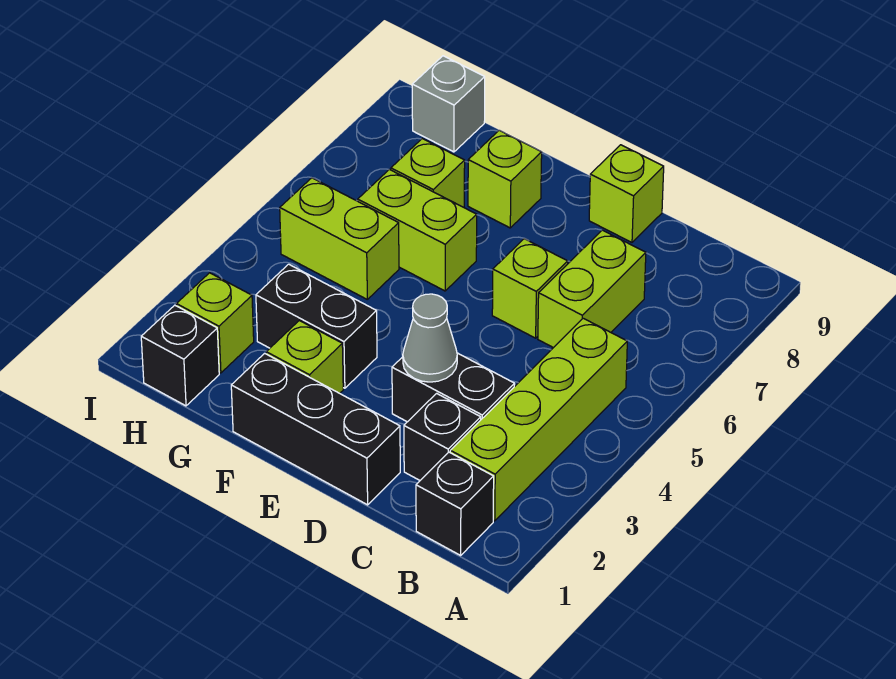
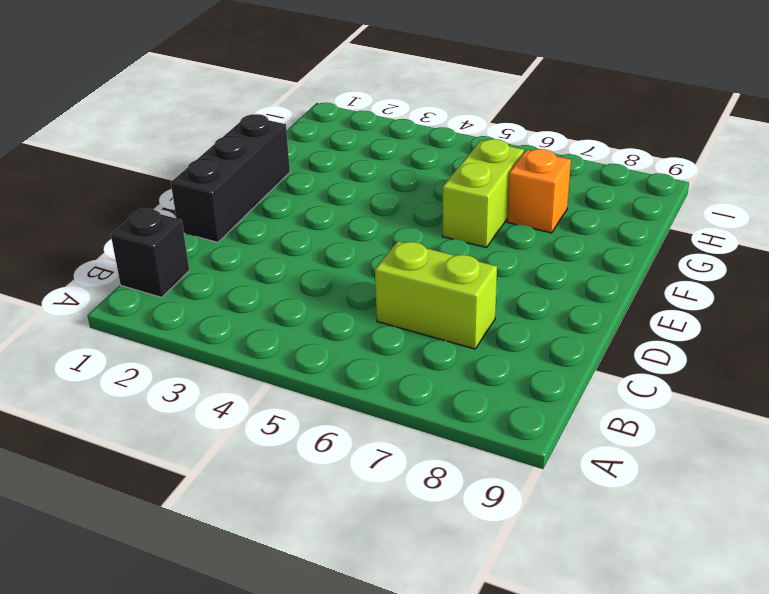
orange brick G7 level 1 -> lime brick G7 level 1
none -> lime brick B2:B5 level 1
none -> black brick C2 level 1
none -> black brick C3:D3 level 1

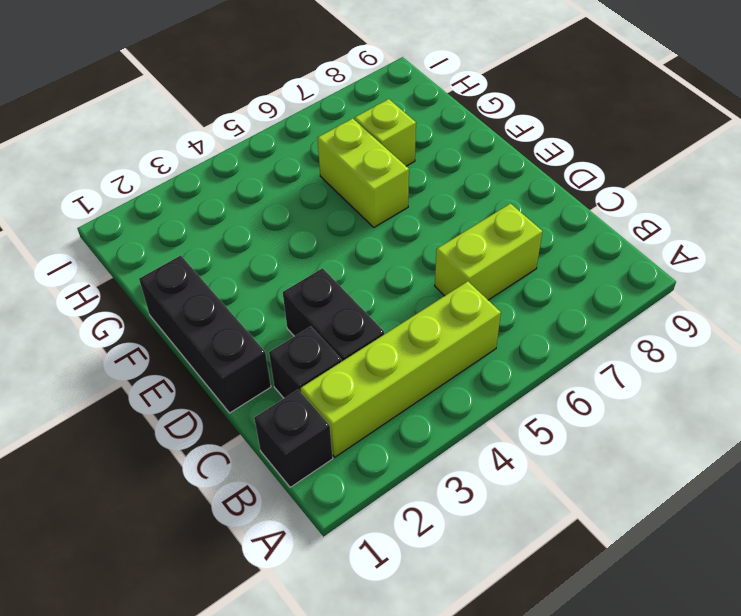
none -> lime brick D6 level 1
none -> lime brick D9 level 1
none -> lime brick F2 level 1

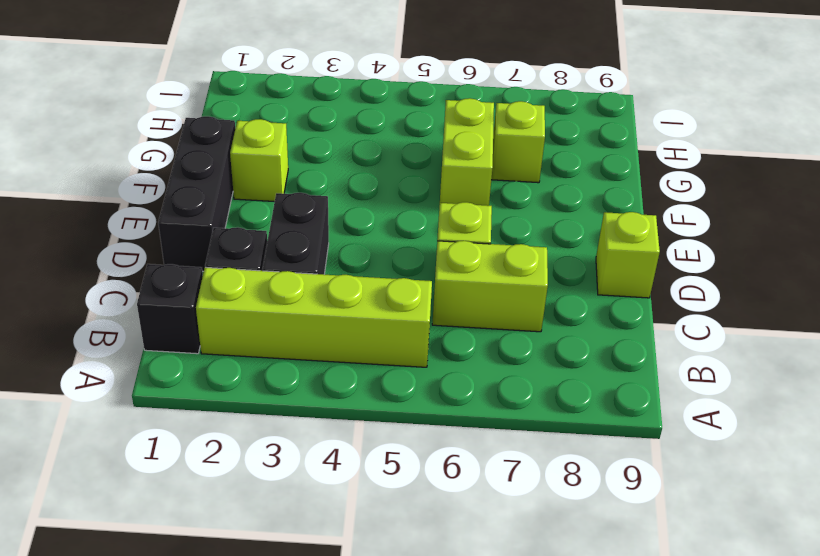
none -> black brick F3:G3 level 1
none -> lime brick F8 level 1
none -> lime brick G5:H5 level 1

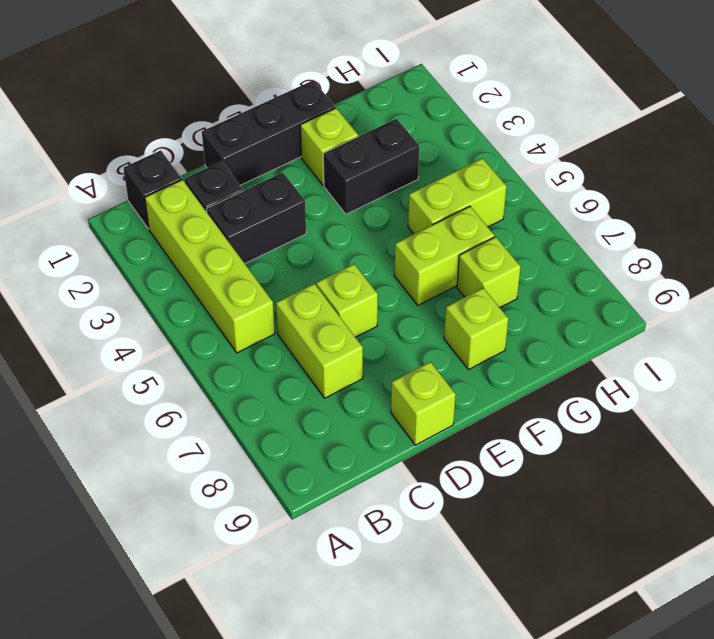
none -> black brick H1 level 1
none -> lime brick H2 level 1
none -> grey brick H9 level 1

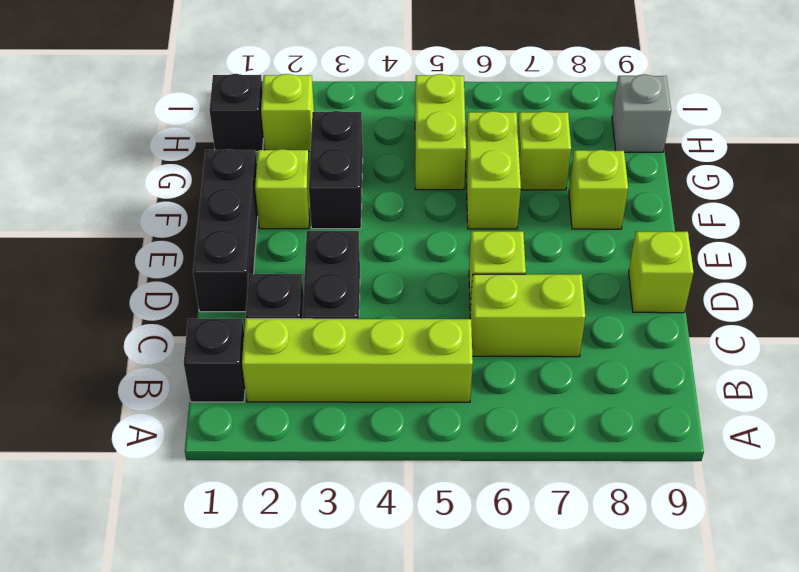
none -> grey cone D3 level 2

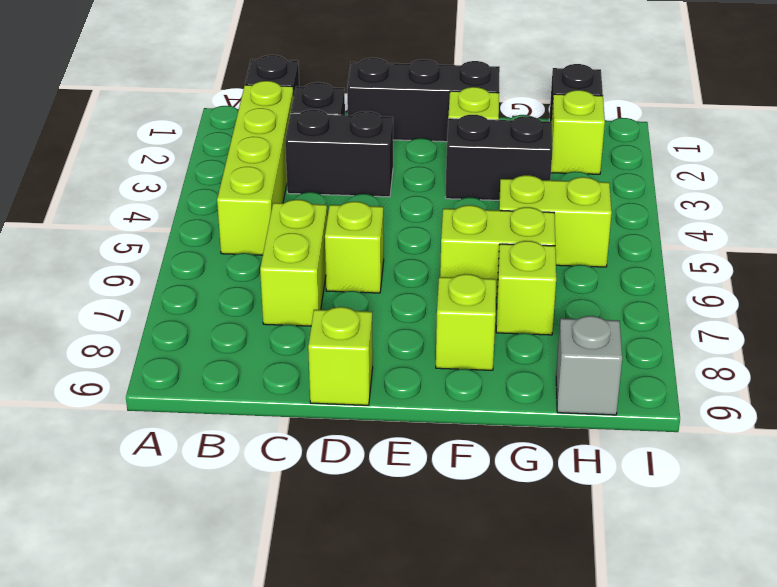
none -> grey cone D3 level 2

